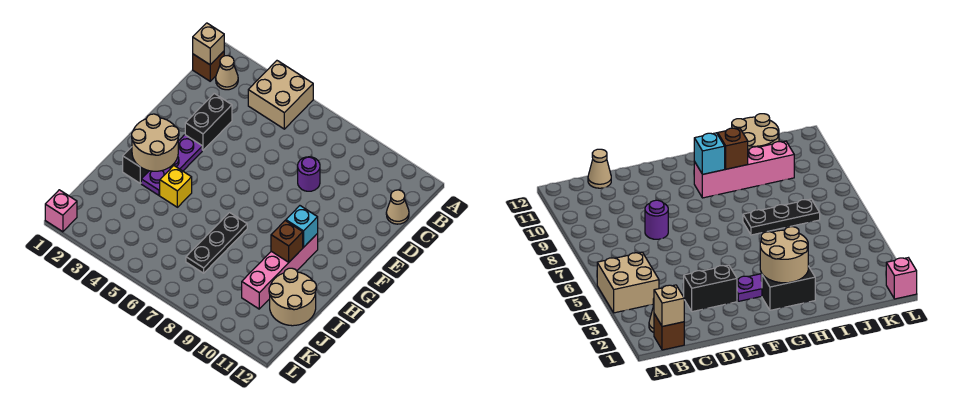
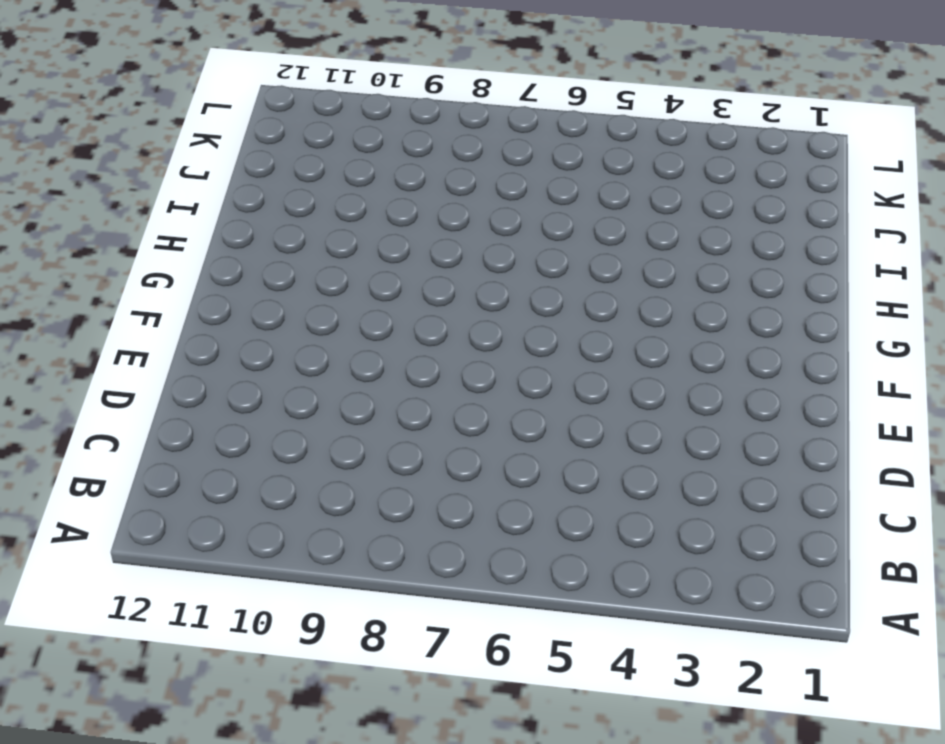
none -> tan brick A4:B5 level 1
none -> brown brick B1 level 1
none -> tan cone B2 level 1

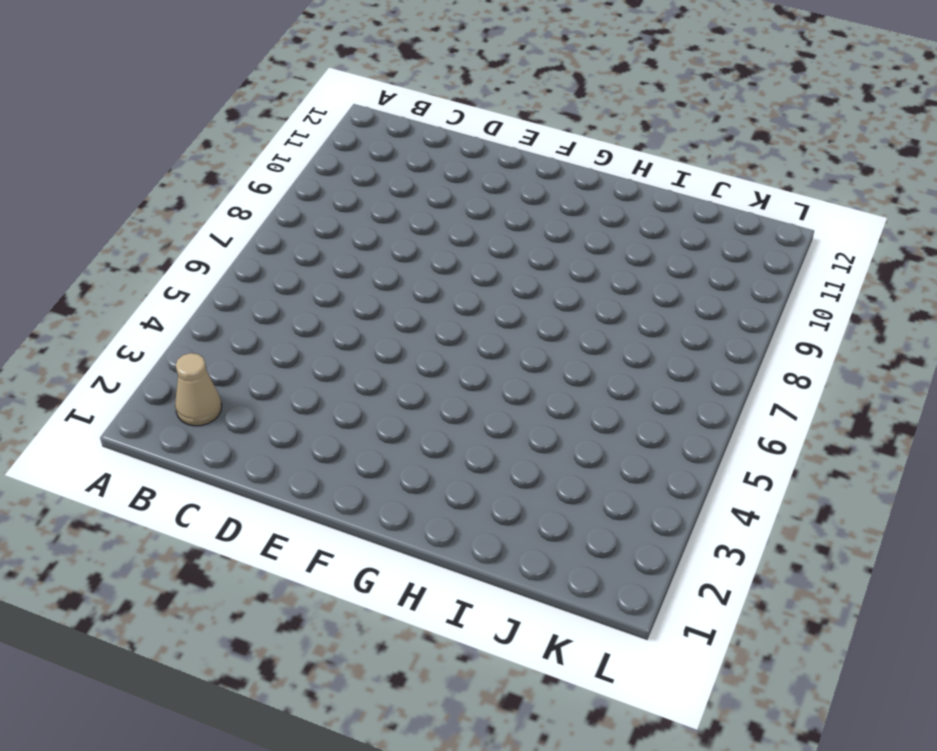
none -> tan brick A4:B5 level 1
none -> brown brick B1 level 1
none -> tan cone C12 level 1

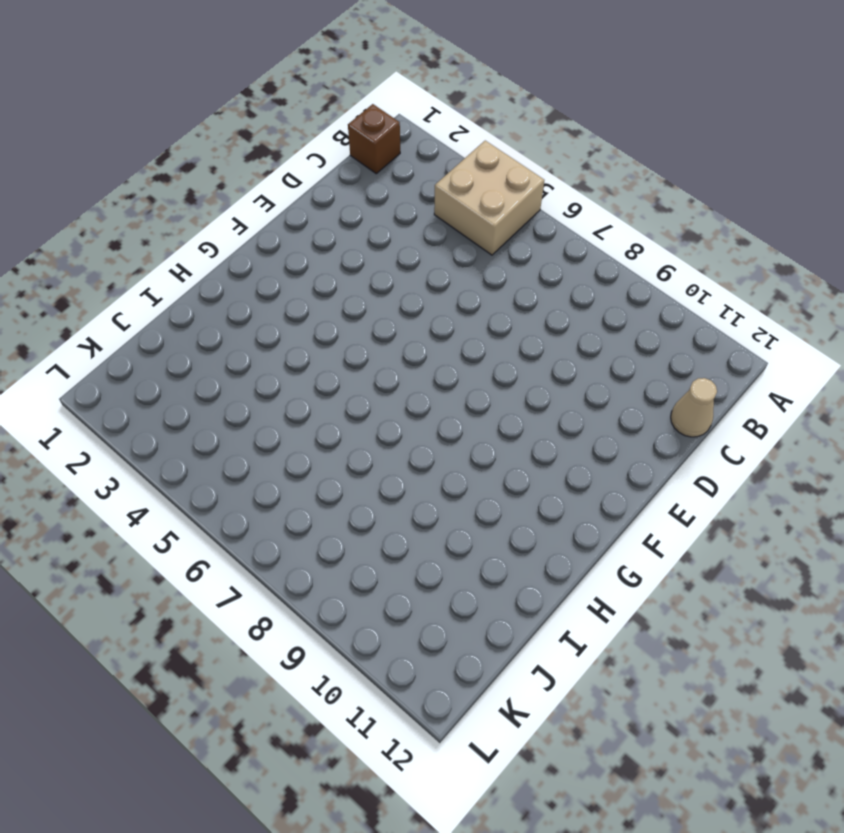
none -> tan cone B2 level 1
none -> black brick D3:E3 level 1
none -> purple round brick D8 level 1

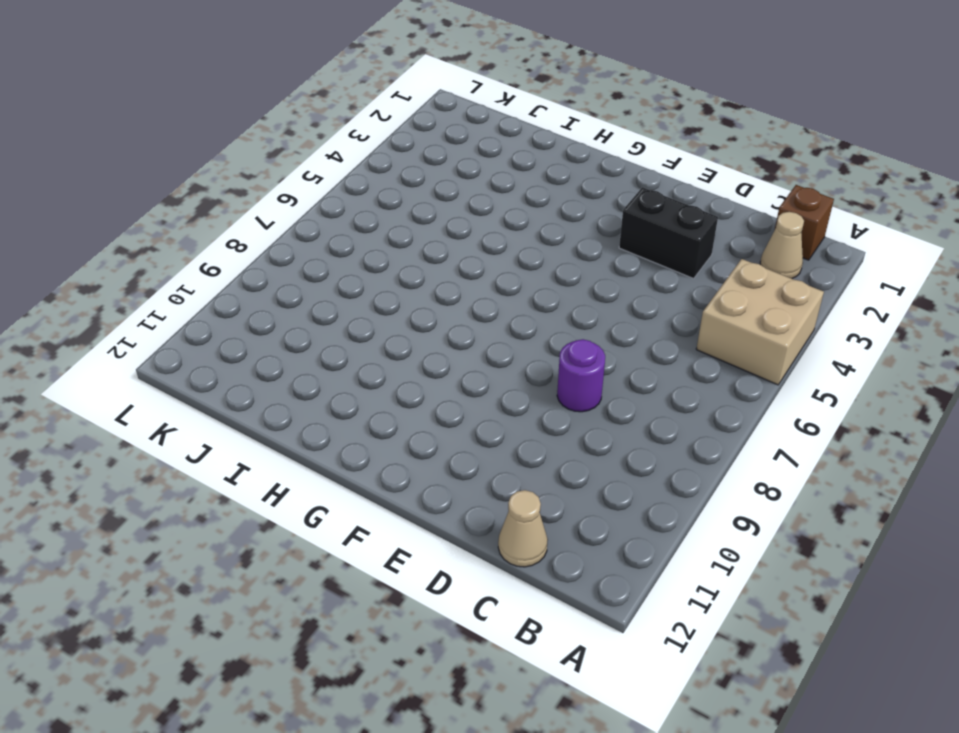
none -> purple plate F3:H3 level 1
none -> black brick G2:H2 level 1
none -> pink brick G10:J10 level 1

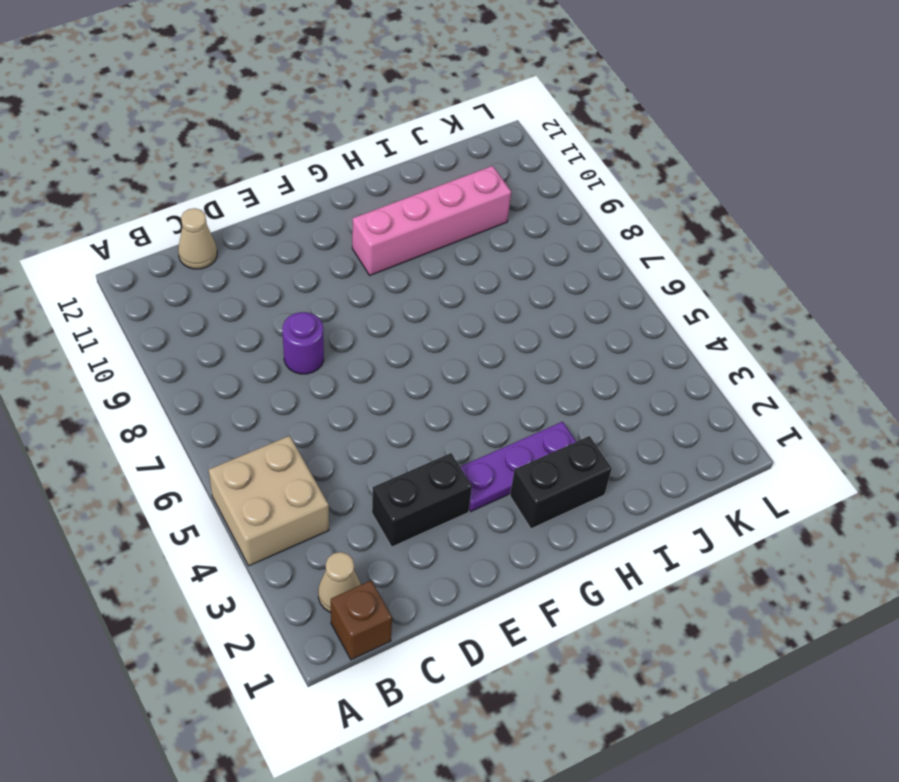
none -> yellow brick H4 level 1
none -> black plate H7:J7 level 1
none -> tan round brick I11:J12 level 1

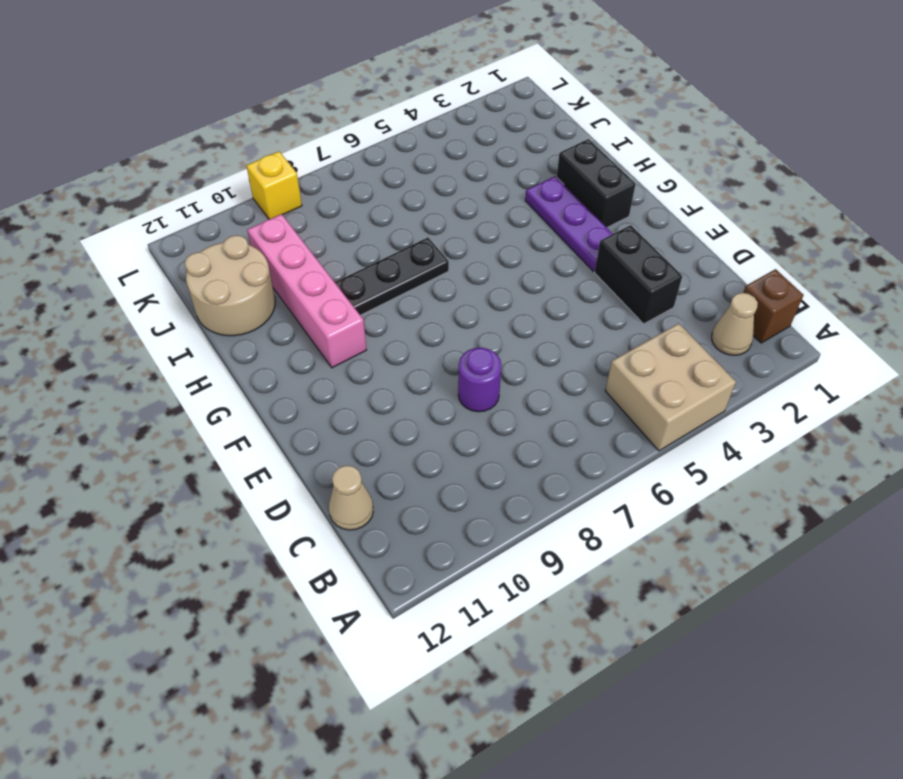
black plate H7:H9 level 1 -> black plate H7:J7 level 1
yellow brick L9 level 1 -> yellow brick H4 level 1
none -> pink brick L1 level 1
none -> tan brick B1 level 2
none -> tan round brick G2:H3 level 2

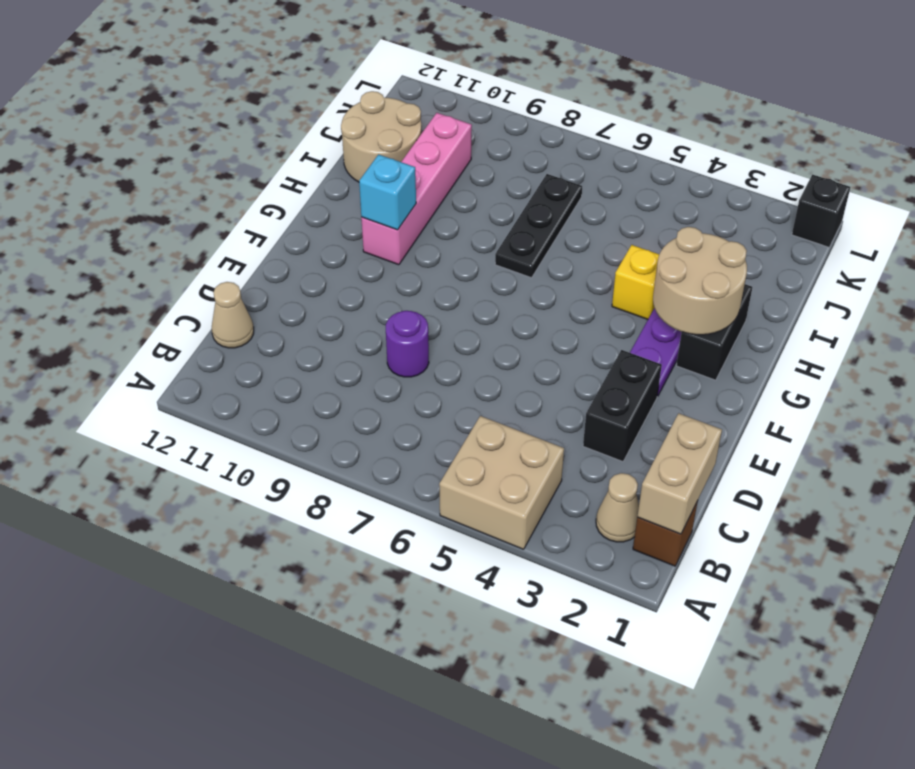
tan brick B1:C1 level 2 -> tan brick B1 level 2
black brick L1 level 1 -> pink brick L1 level 1
none -> brown brick H10 level 2

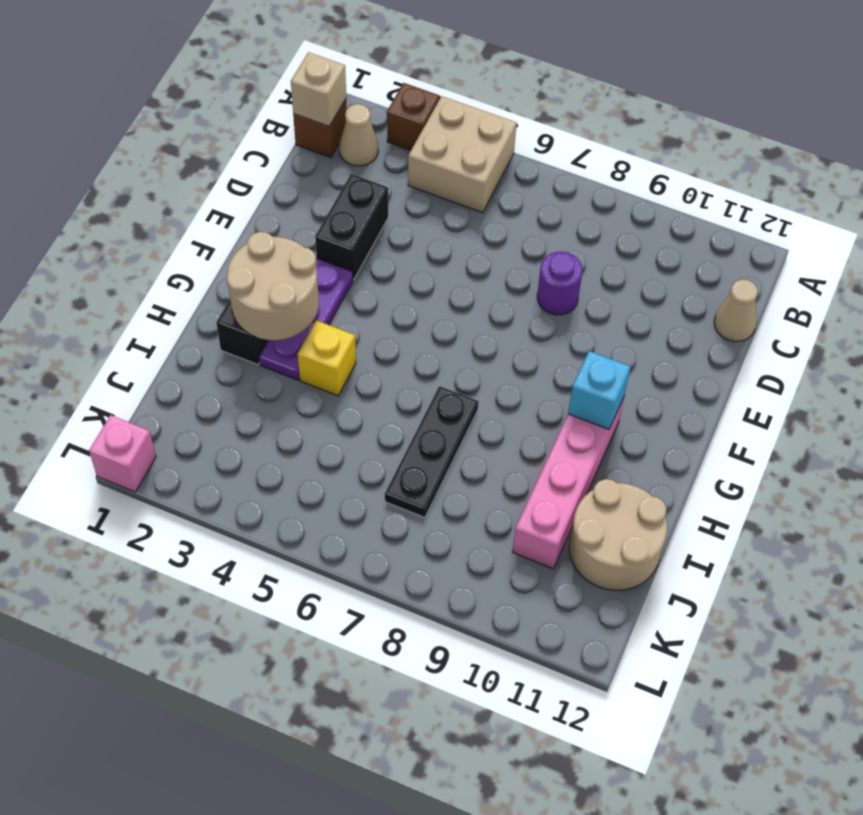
brown brick A3 level 1 -> brown brick H10 level 2

